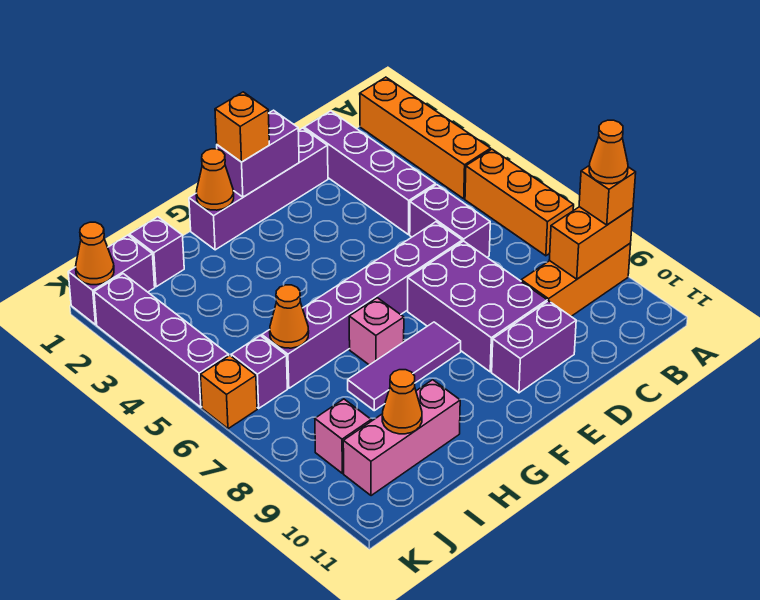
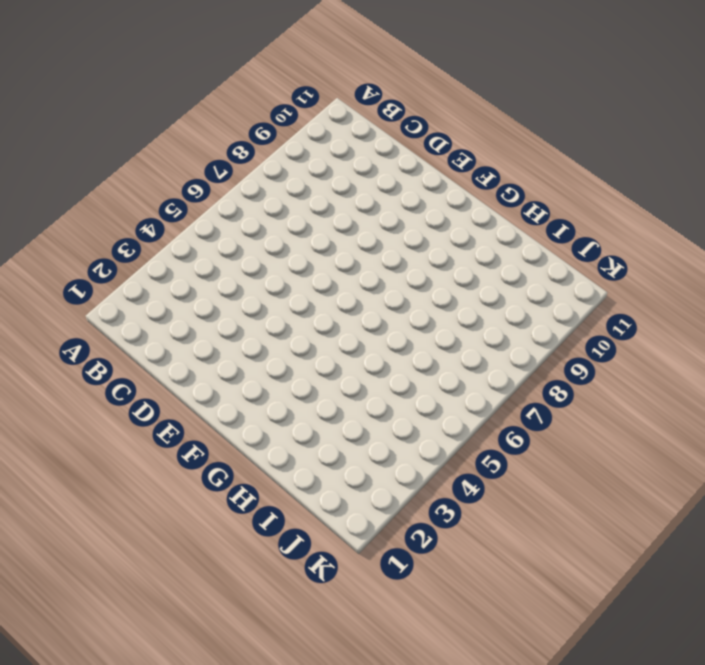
none -> orange brick A1:A4 level 1
none -> orange brick A5:A7 level 1
none -> orange brick A9:C9 level 1

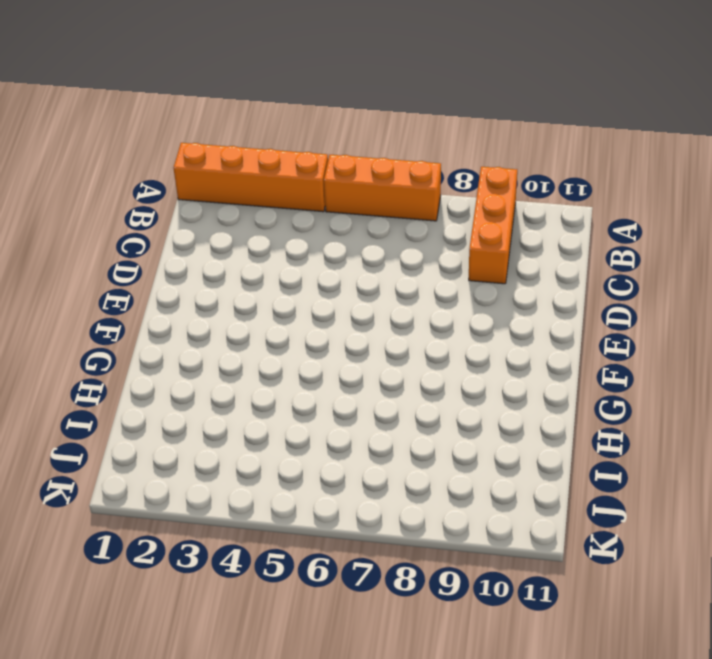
none -> purple brick C1:C4 level 1
none -> purple brick C5:C6 level 1
none -> purple brick D1:G1 level 1

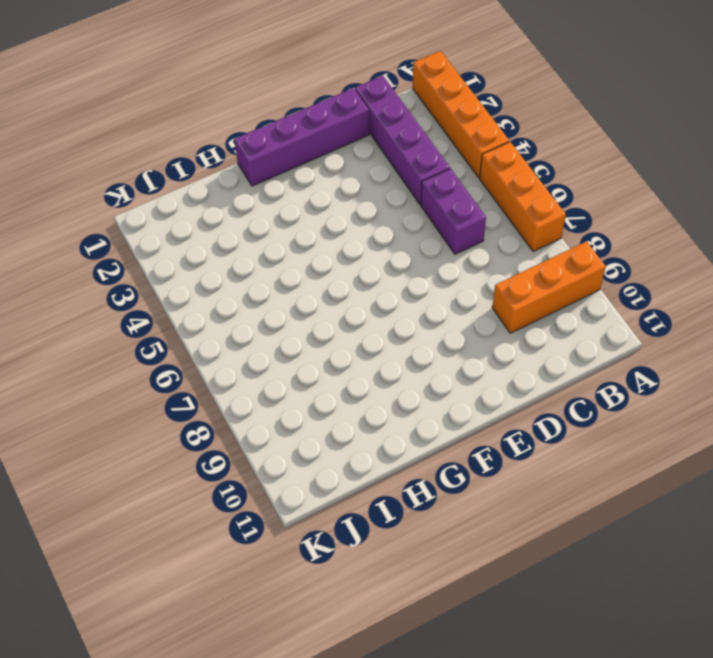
none -> purple brick D6:I6 level 1
none -> purple brick D7:E9 level 1
none -> purple brick D10:E10 level 1

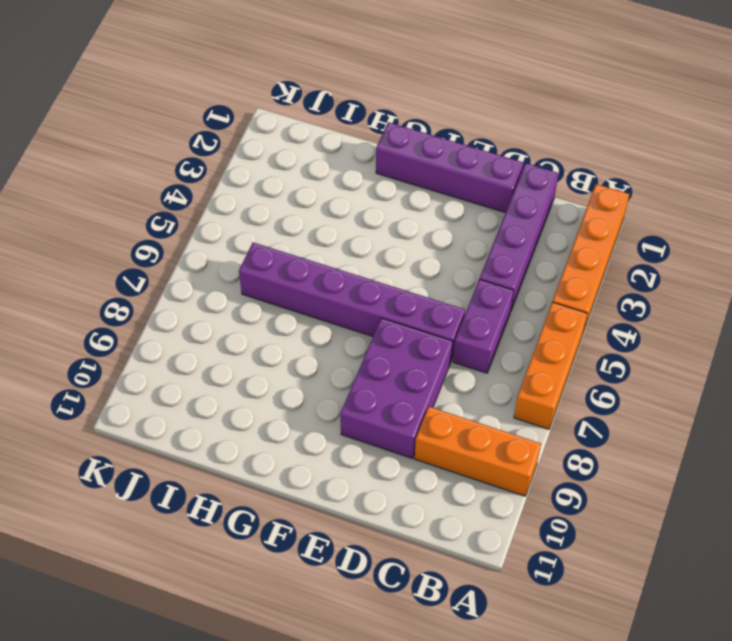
none -> purple brick D10:E10 level 1
none -> purple tile F8:H8 level 1
none -> pink brick G7 level 1

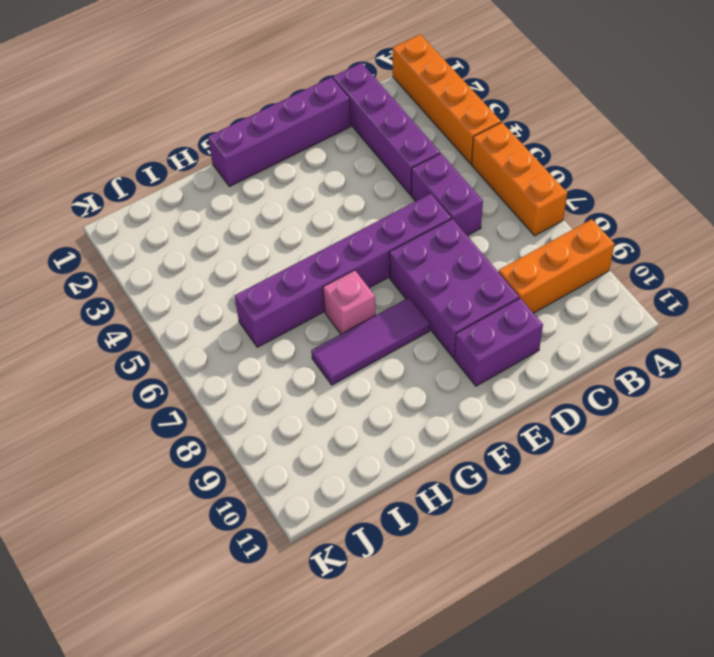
none -> pink brick H10:J10 level 1
none -> purple brick I1 level 1
none -> purple brick J1:K1 level 1

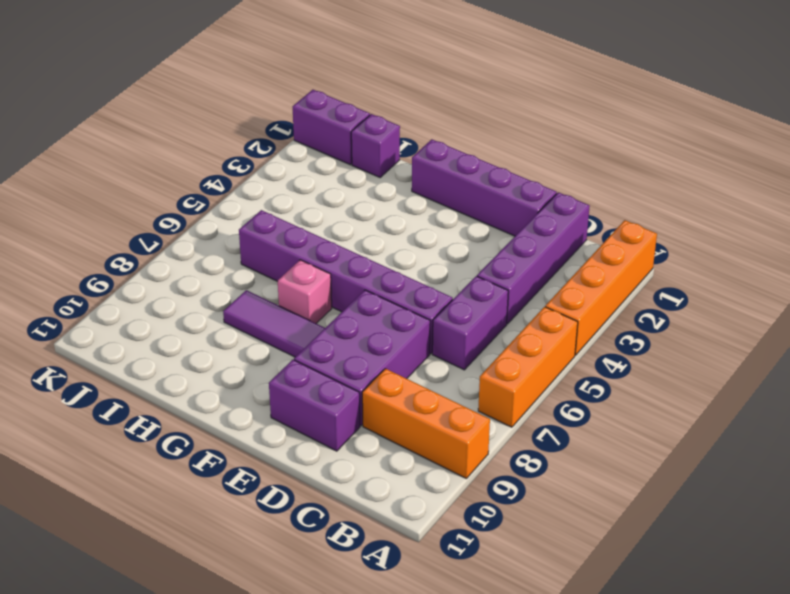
none -> pink brick H10:J10 level 1
none -> purple brick J6 level 1
none -> pink brick J9 level 1

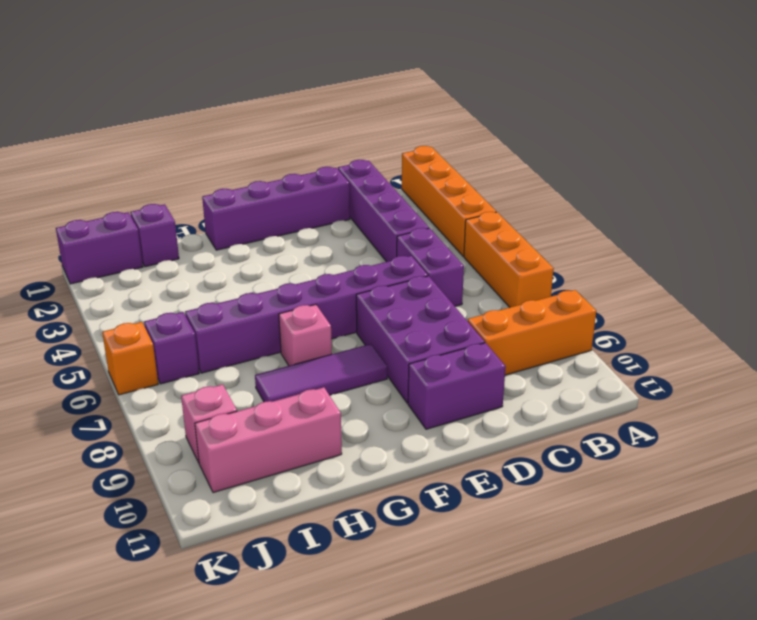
none -> purple brick K2:K5 level 1
none -> orange brick A9:B9 level 2
none -> purple brick E1:F1 level 2

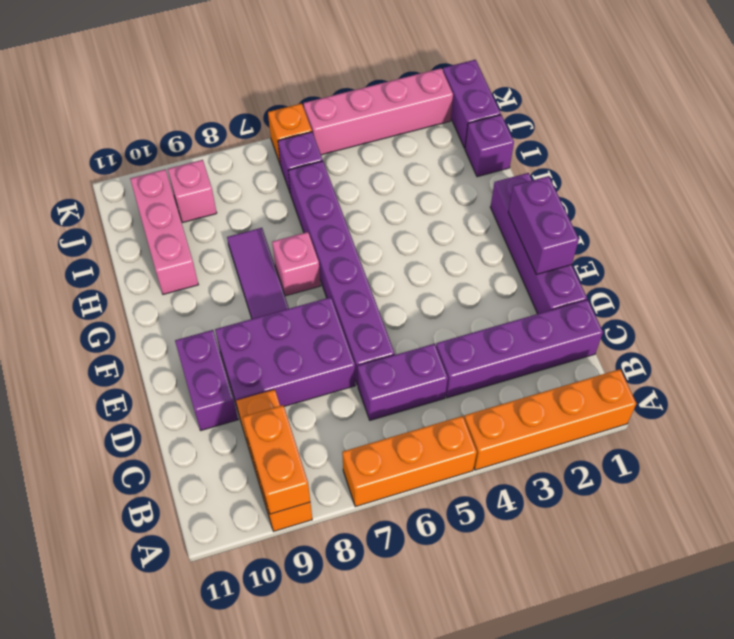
pink brick K2:K5 level 1 -> purple brick K2:K5 level 1
none -> orange cone G1 level 2
none -> orange cone I6 level 2
none -> orange cone I10 level 2

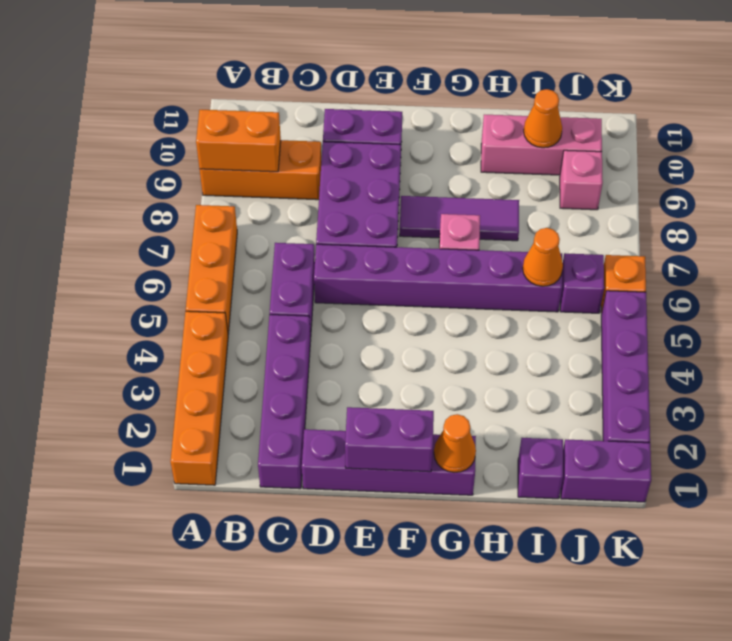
none -> orange cone K1 level 2
none -> orange brick A9 level 3
none -> orange brick F1 level 3

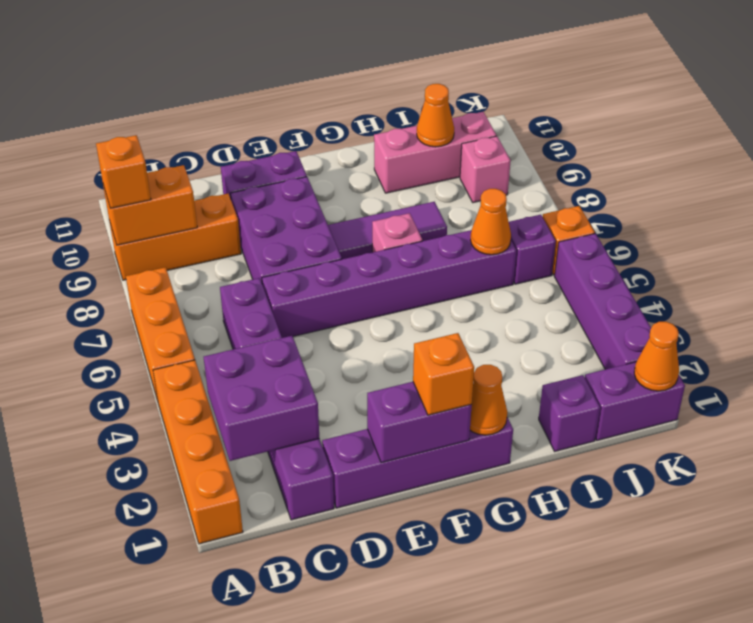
purple brick B2:C3 level 2 -> none
none -> orange cone A9 level 4

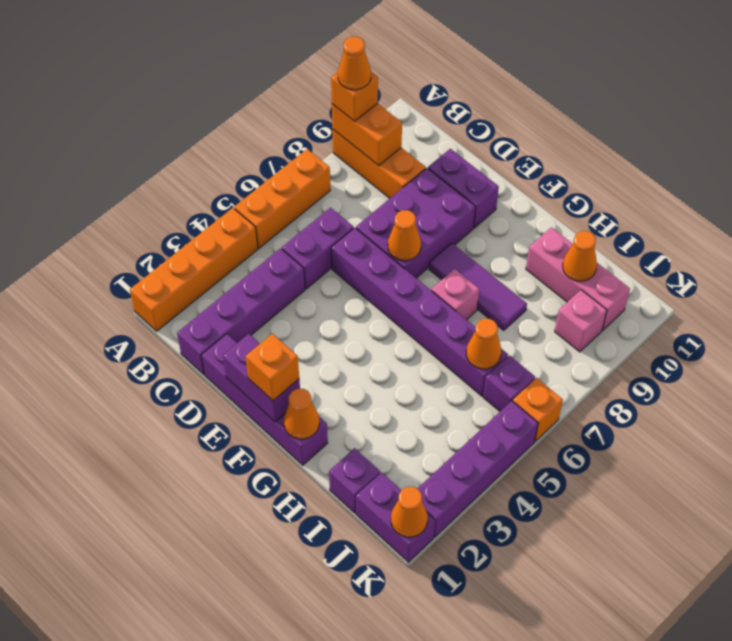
orange cone E7 level 2 -> none

